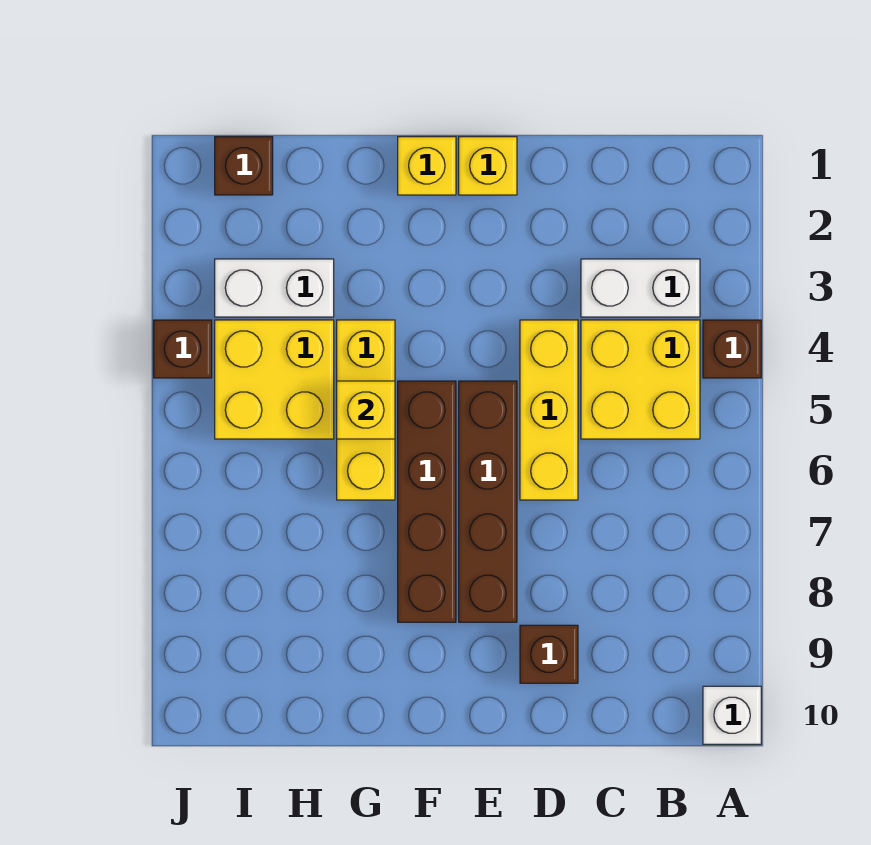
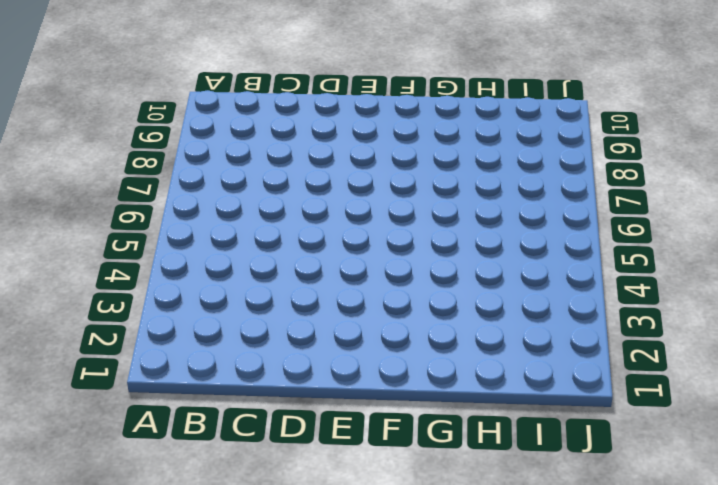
none -> brown brick A4 level 1
none -> white brick A10 level 1
none -> white brick B3:C3 level 1

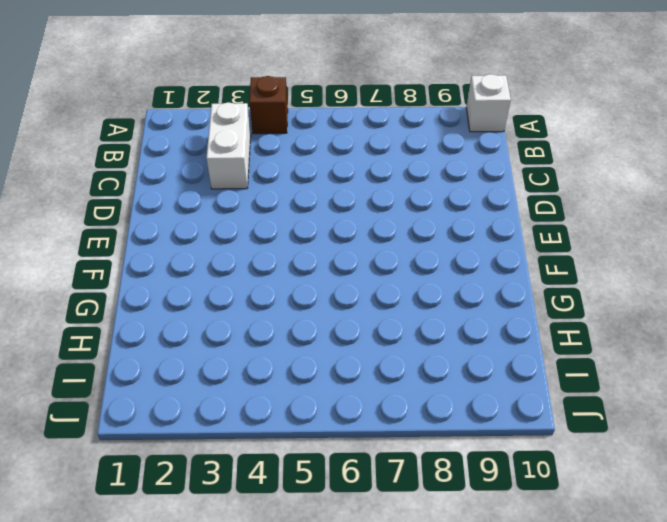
none -> yellow brick B4:C5 level 1
none -> yellow brick D4:D6 level 1
none -> brown brick D9 level 1

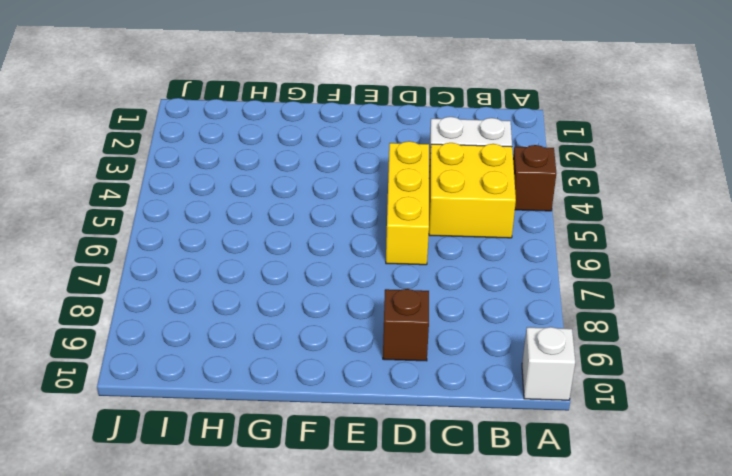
none -> yellow brick E1 level 1
none -> brown brick E5:E8 level 1
none -> yellow brick F1 level 1

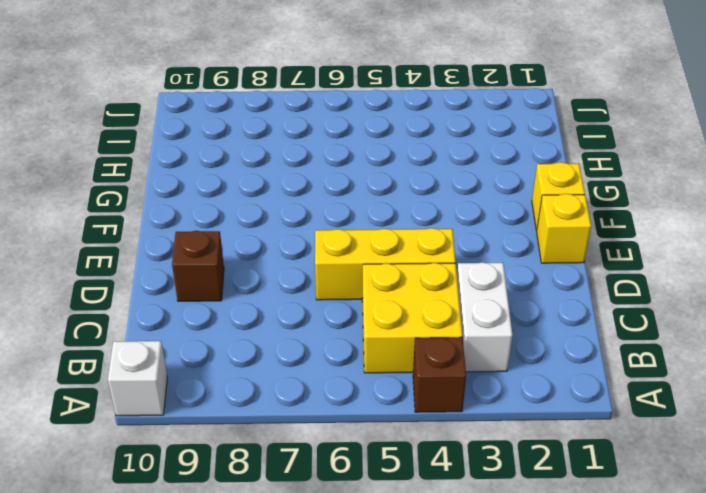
none -> brown brick E5:E8 level 1
none -> brown brick F5:F8 level 1
none -> yellow brick G4:G6 level 1

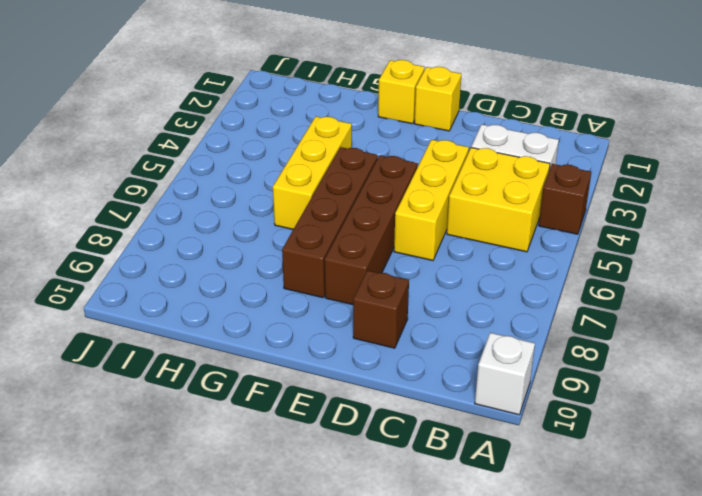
none -> white brick H3:I3 level 1
none -> yellow brick H4:I5 level 1
none -> brown brick I1 level 1

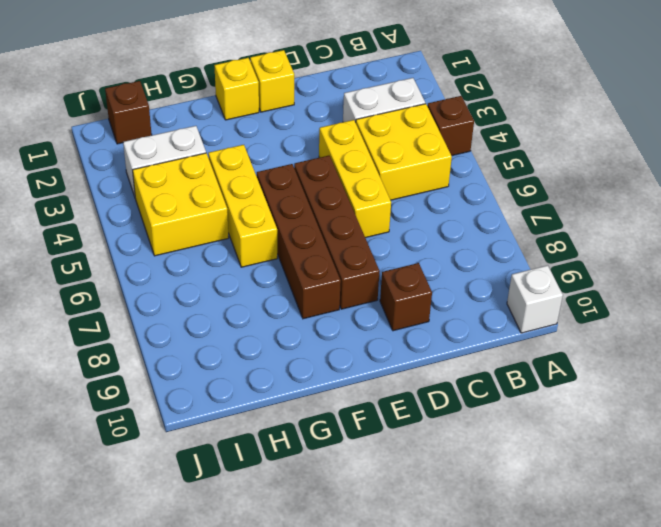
none -> brown brick J4 level 1
none -> yellow brick G5 level 2

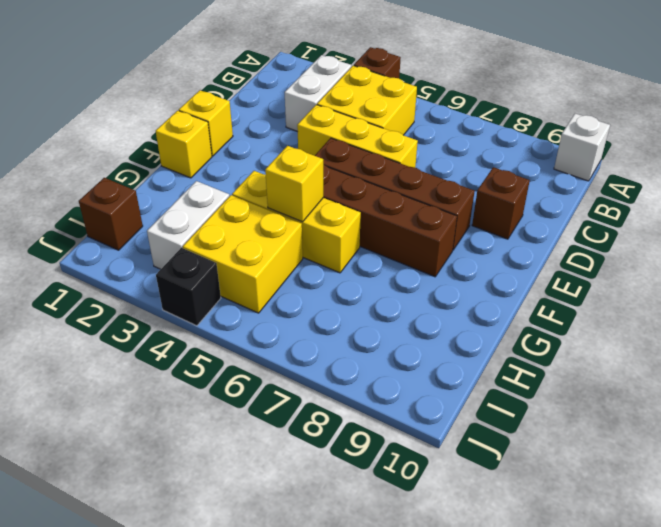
black brick J4 level 1 -> brown brick J4 level 1

